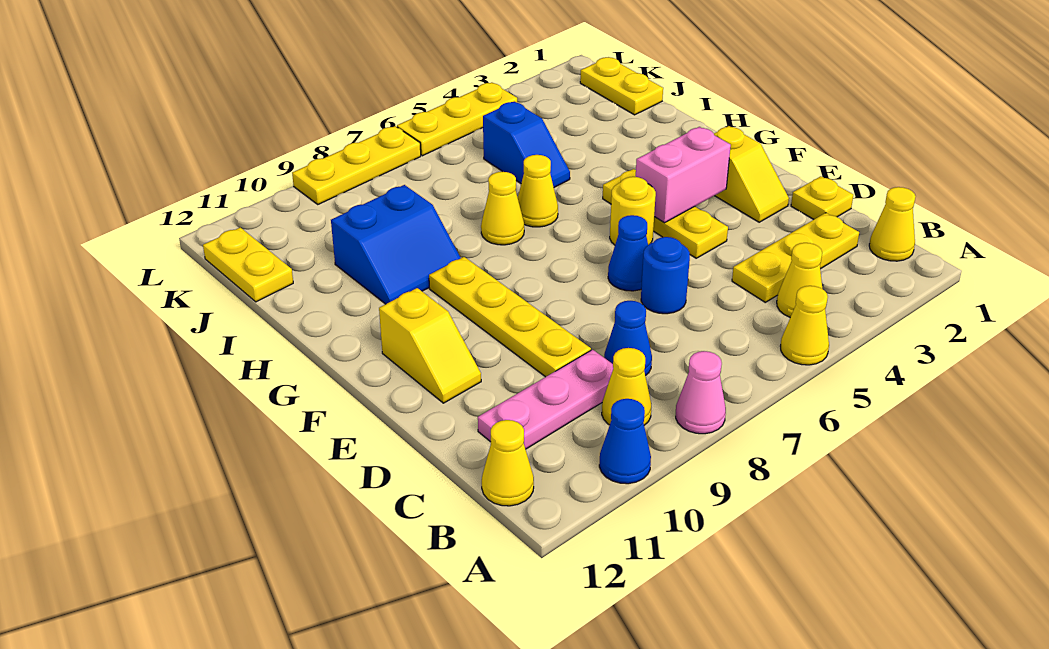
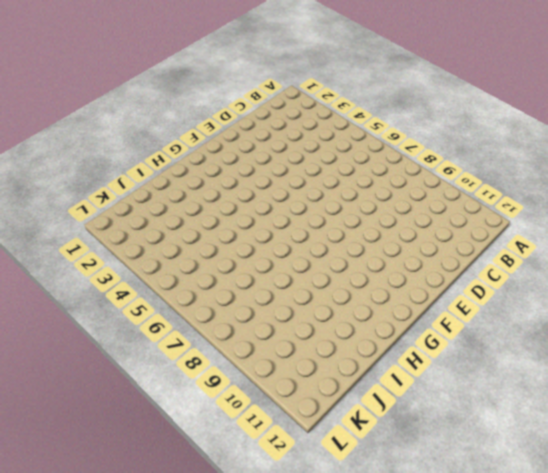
none -> yellow cone A5 level 1
none -> pink cone A8 level 1
none -> blue cone A10 level 1

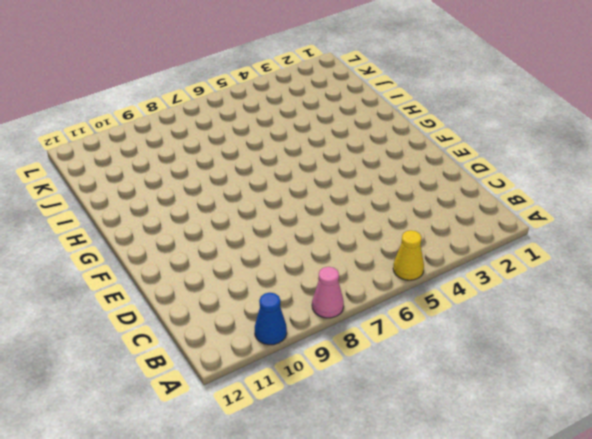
none -> yellow cone B1 level 1
none -> yellow cone B4 level 1
none -> yellow cone B9 level 1

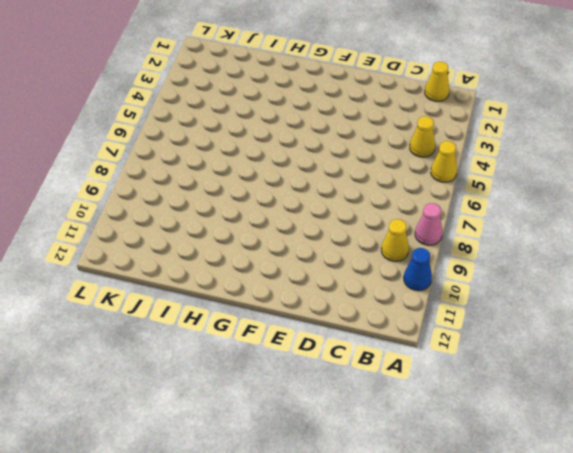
none -> yellow cone B12 level 1
none -> yellow plate C2:C4 level 1
none -> blue cone C8 level 1

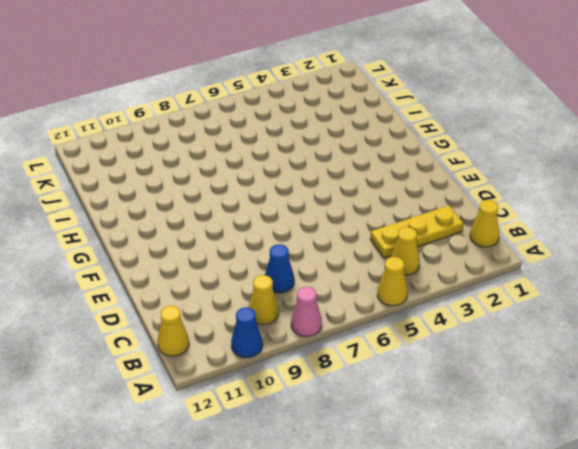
none -> pink plate C9:C11 level 1
none -> yellow plate D1 level 1
none -> blue round brick D6 level 1

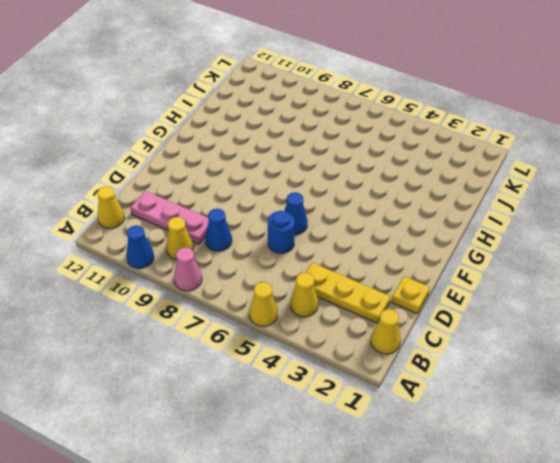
none -> yellow plate D9:G9 level 1
none -> yellow slope E2:F2 level 1 top F
none -> yellow plate E4:G4 level 1

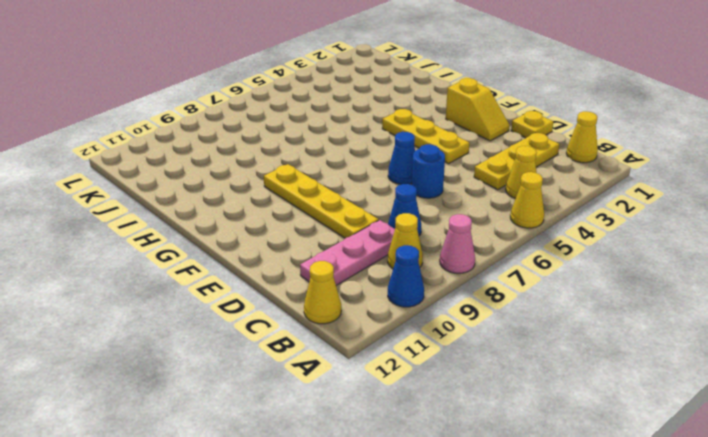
none -> yellow slope E11:F11 level 1 top F
none -> yellow round brick F5 level 1
none -> yellow cone H6 level 1

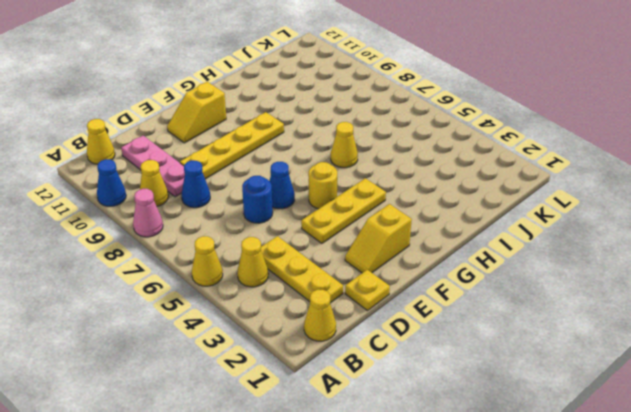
none -> yellow cone H7 level 1
none -> blue slope H9:I10 level 1 top I
none -> blue slope I5:J5 level 1 top J

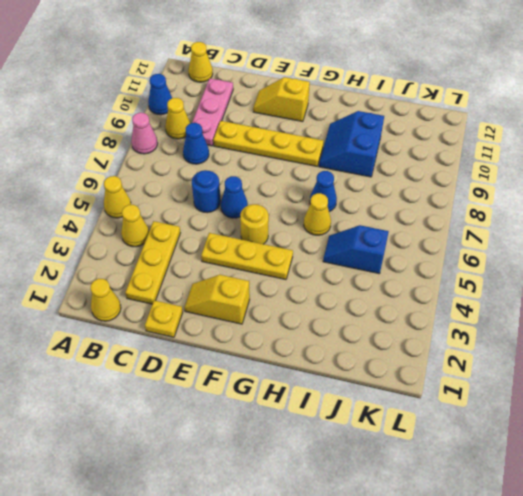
blue cone H7 level 1 -> yellow cone H7 level 1
none -> yellow plate J1:K1 level 1
none -> yellow plate J12:K12 level 1
none -> yellow plate L4:L6 level 1

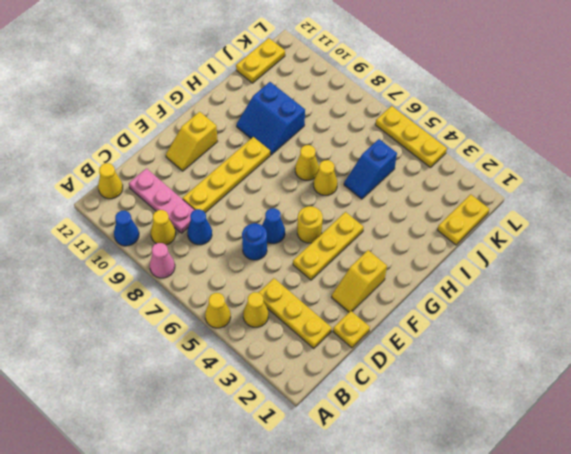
none -> yellow cone B1 level 1
none -> yellow plate L7:L9 level 1
none -> pink brick F3:F4 level 2

